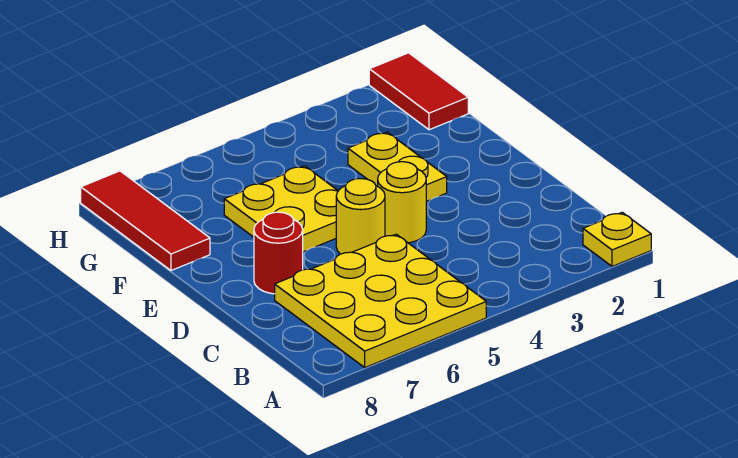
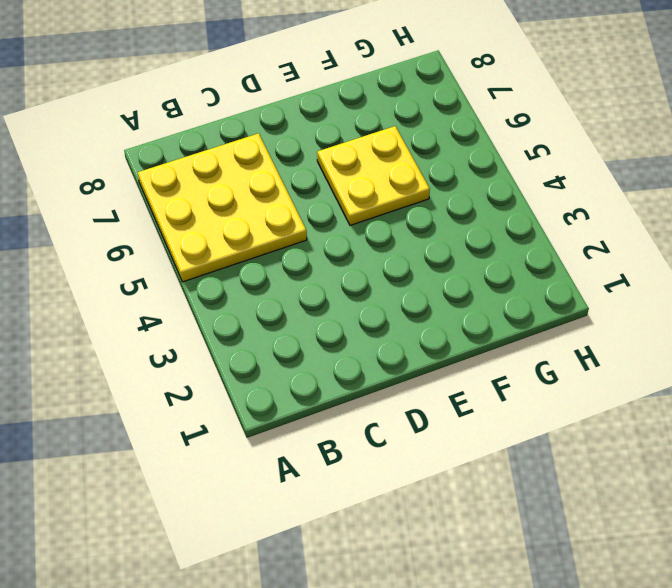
none -> yellow plate A1 level 1
none -> yellow round brick D4 level 1

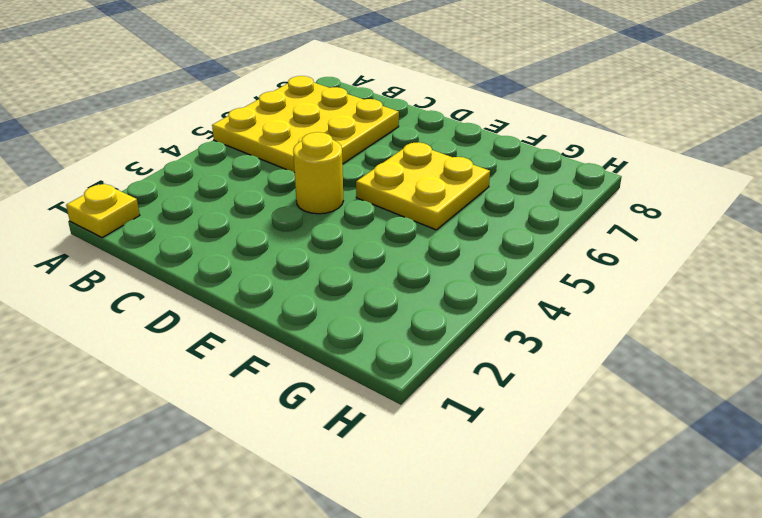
none -> yellow round brick D5 level 1
none -> red round brick D7 level 1

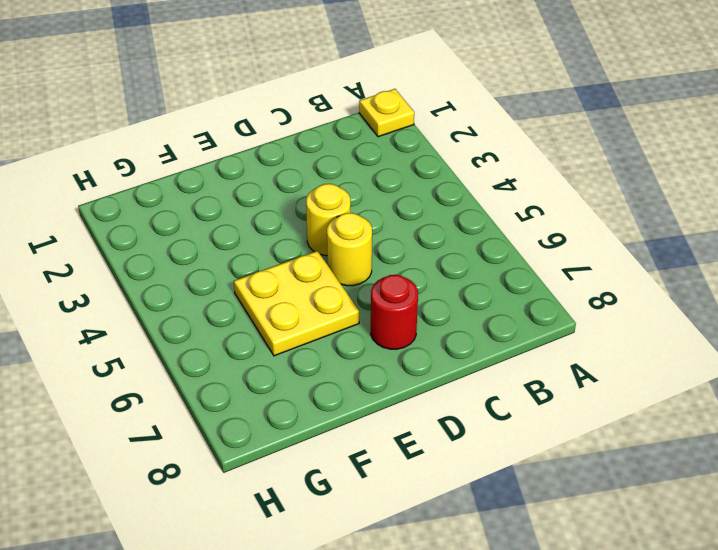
none -> yellow plate A5:C7 level 1
none -> yellow plate E3:F3 level 1

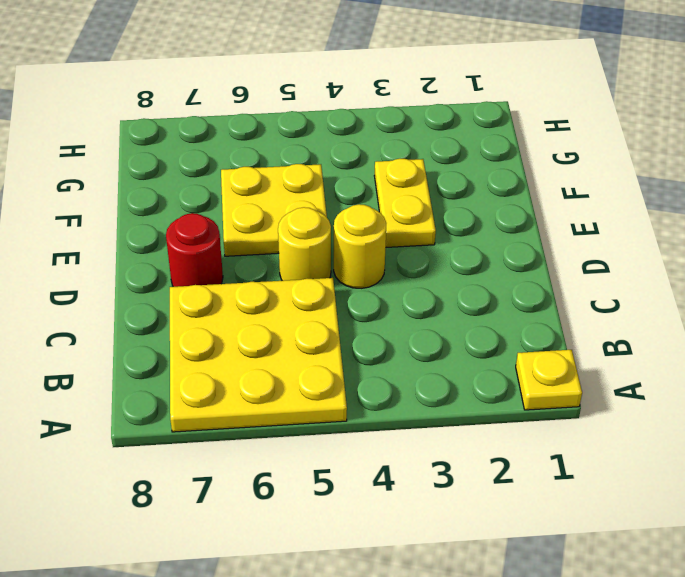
none -> red tile F8:H8 level 1
none -> red tile G1:H1 level 1

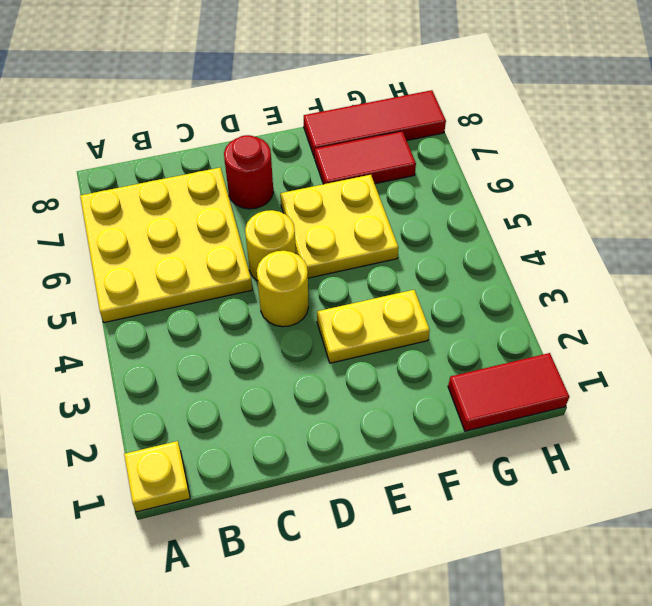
red tile F7:G7 level 1 -> none

